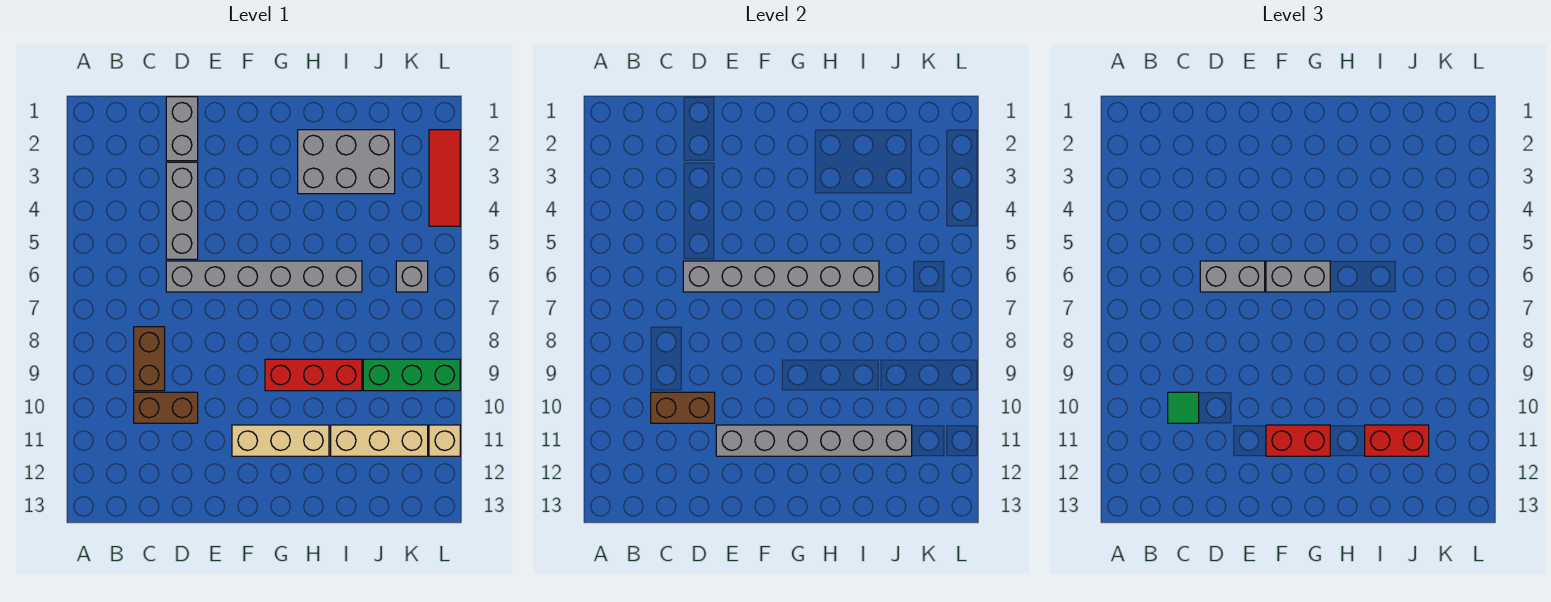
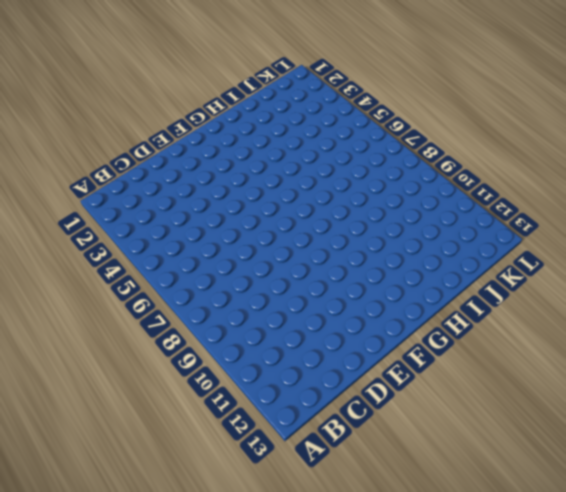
none -> brown brick C8:C9 level 1
none -> brown brick C10:D10 level 1
none -> grey brick D1:D2 level 1

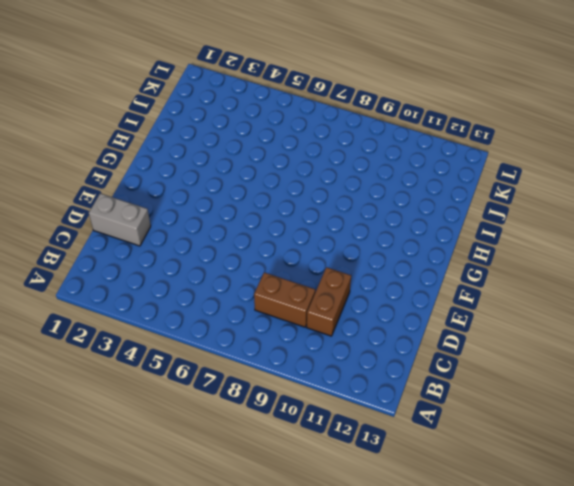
none -> grey brick D3:D5 level 1
none -> grey brick D6:I6 level 1
none -> tan brick F11:H11 level 1

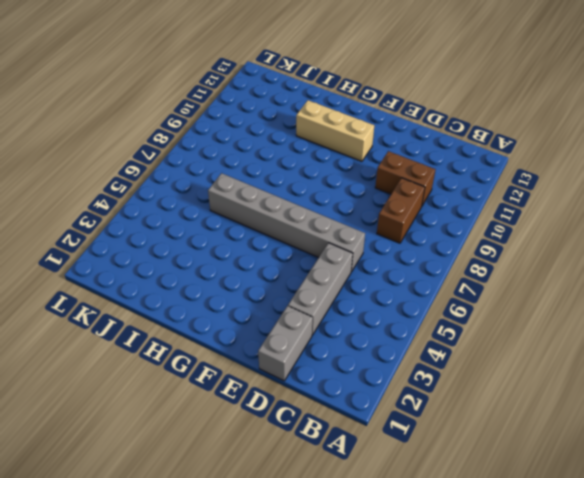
none -> red brick G9:I9 level 1
none -> grey brick H2:J3 level 1
none -> tan brick I11:K11 level 1

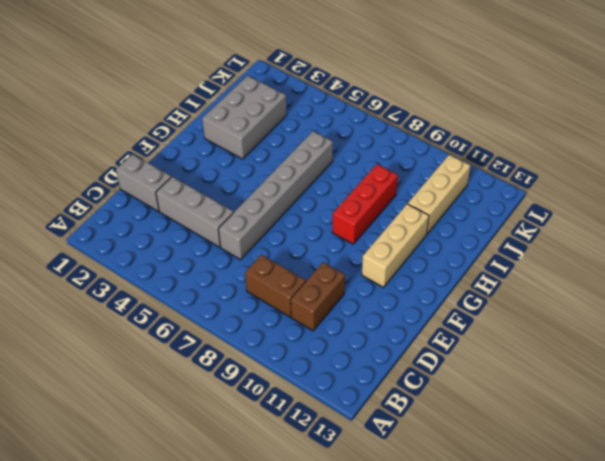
none -> green brick J9:L9 level 1
none -> grey brick K6 level 1
none -> red tile L2:L4 level 1

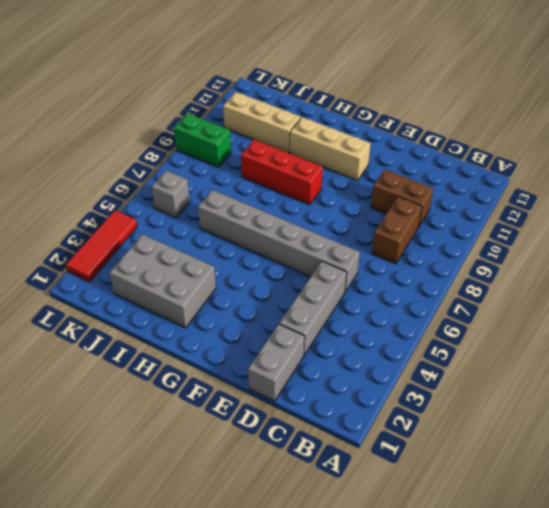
green brick K9:L9 level 1 -> green brick J9:L9 level 1
none -> tan brick L11 level 1
none -> brown brick C10:D10 level 2
none -> grey brick D6:I6 level 2

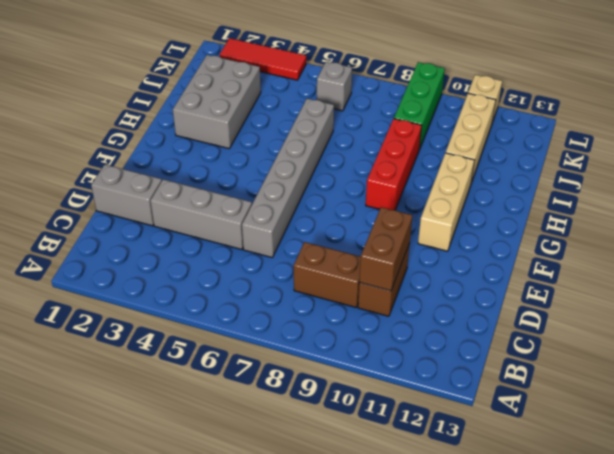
none -> grey brick D6:I6 level 2
none -> grey brick E11:J11 level 2
none -> green tile C10 level 3

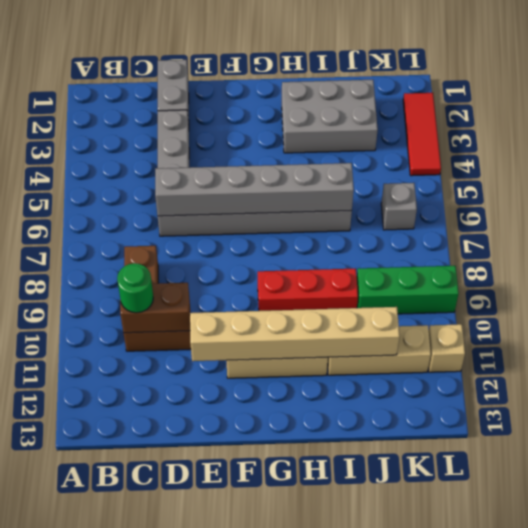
green round brick C10 level 3 -> green tile C10 level 3
tan brick E11:J11 level 2 -> grey brick E11:J11 level 2
none -> grey brick D6:E6 level 3
none -> grey brick F6:G6 level 3
none -> red brick F11:G11 level 3

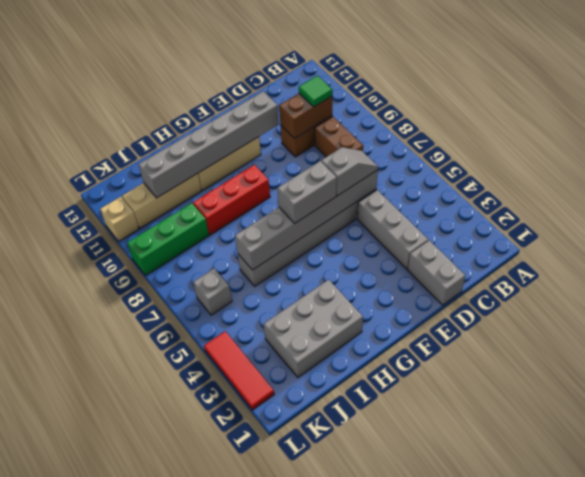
grey slope D6:E6 level 3 top E -> grey brick D6:E6 level 3
none -> red brick F11:G11 level 3
none -> red brick I11:J11 level 3

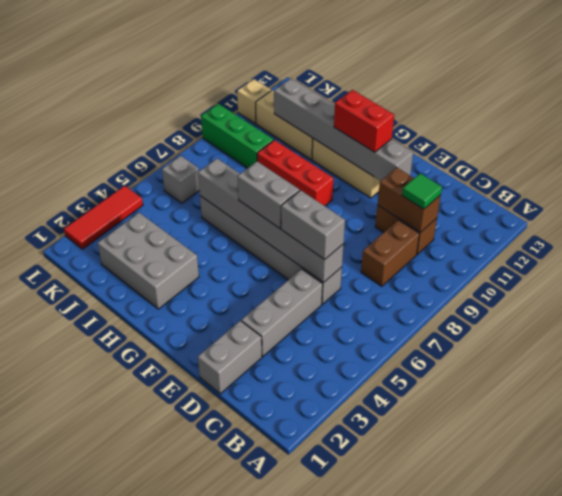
none -> red brick I11:J11 level 3

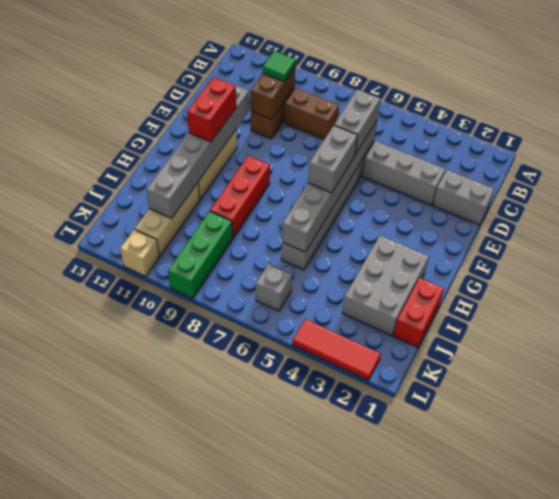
red brick I1:J1 level 1 -> red brick I11:J11 level 3

